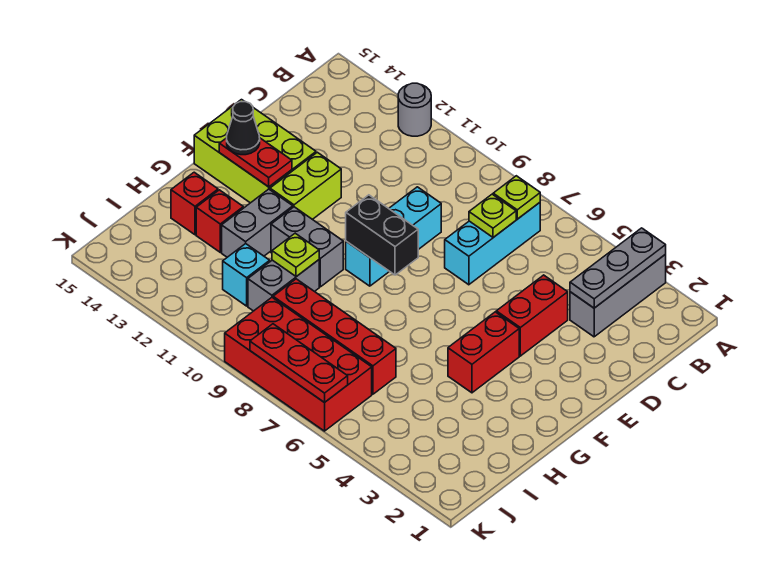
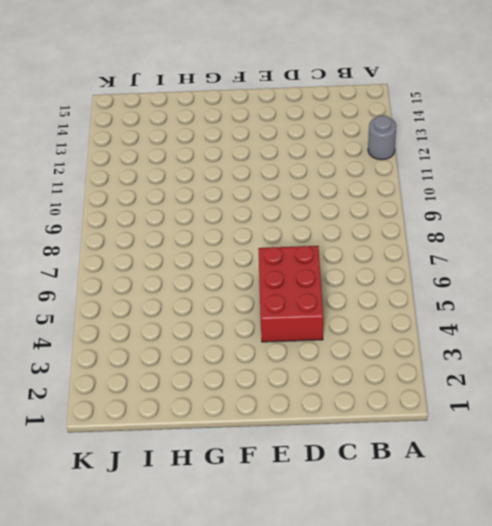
red brick D4:E6 level 1 -> red brick D4:E4 level 1
none -> grey brick A3:C3 level 1
none -> cyan brick B7:D7 level 1
none -> cyan brick D9:F9 level 1

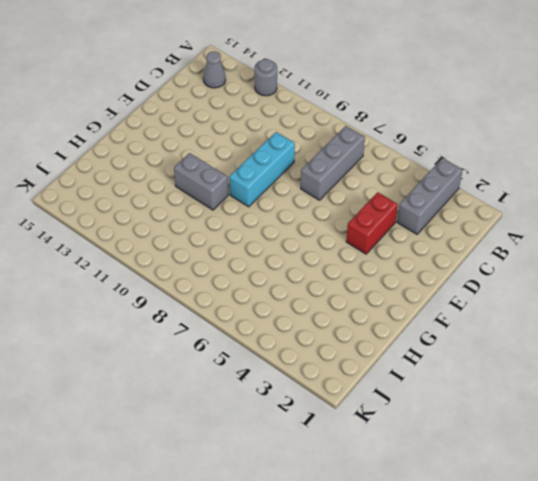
grey brick B7:D7 level 1 -> cyan brick B7:D7 level 1
grey cone B14 level 1 -> none
none -> lime brick E12:F12 level 1
none -> lime brick E13:F15 level 1
none -> red brick F4:G4 level 1

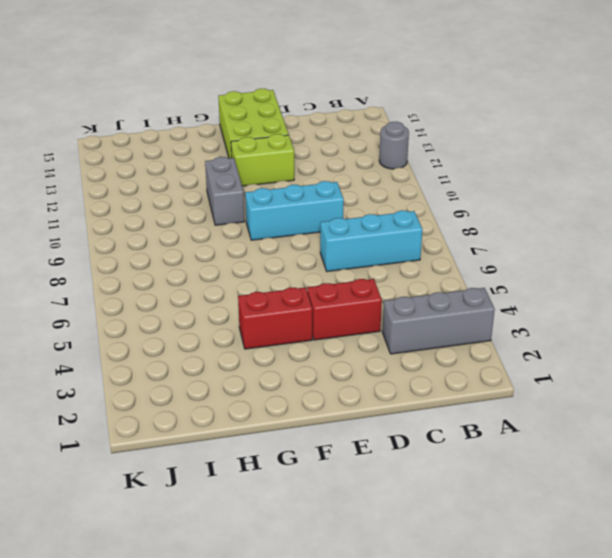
none -> grey brick G12:H12 level 1
none -> grey brick H10:I10 level 1
none -> red brick H13 level 1

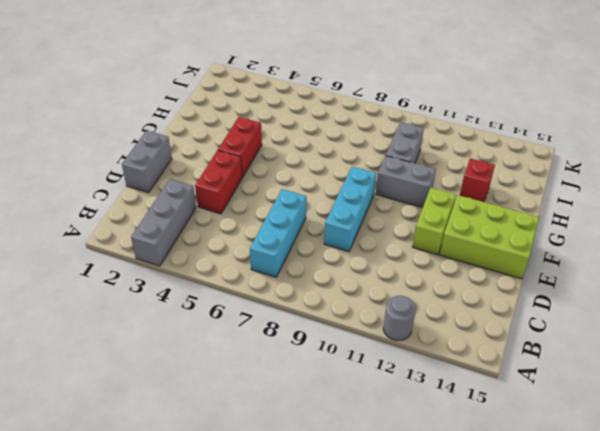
grey brick D1:E1 level 1 -> grey brick G12:H12 level 1
none -> red brick H14 level 1
none -> red brick I6:I9 level 1
none -> cyan brick I11 level 1

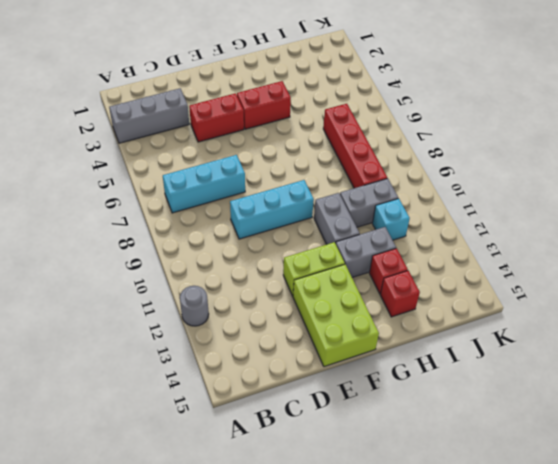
none -> red brick J6:K9 level 1
none -> grey plate A3:C3 level 2
none -> lime plate B7 level 2

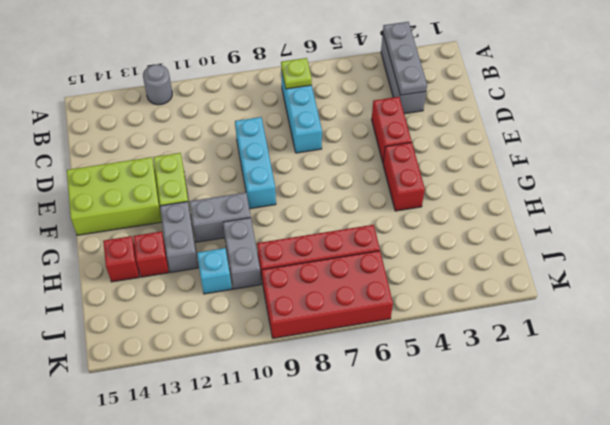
none -> lime plate C7 level 2
none -> black brick F8:F9 level 2
none -> red plate F13:F14 level 2

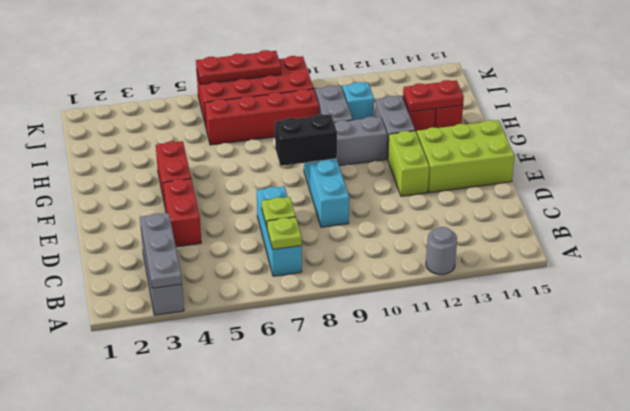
red plate H13:H14 level 2 -> red plate F13:F14 level 2
none -> lime plate H10 level 2
none -> black cone F14 level 3

